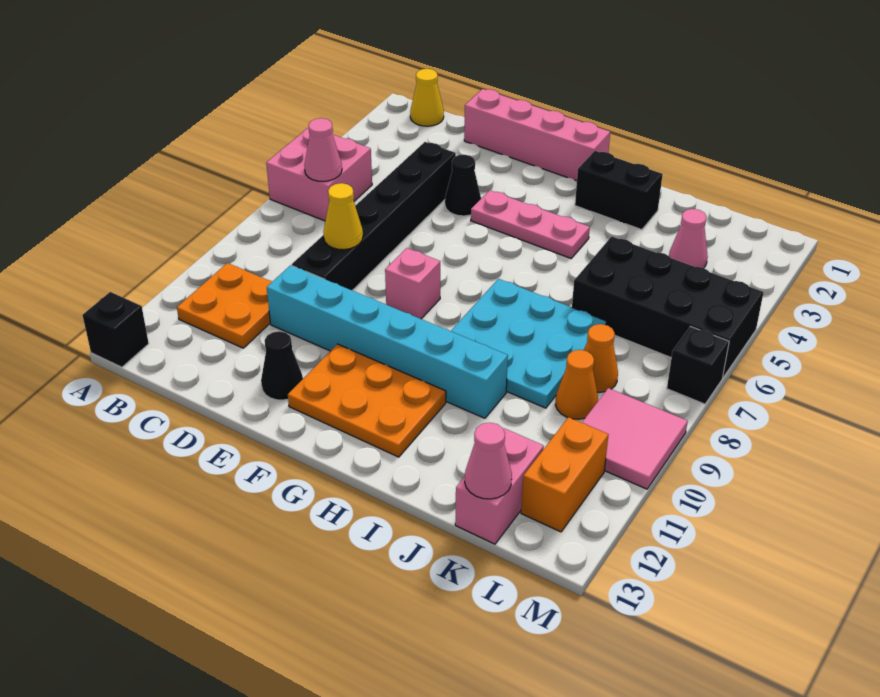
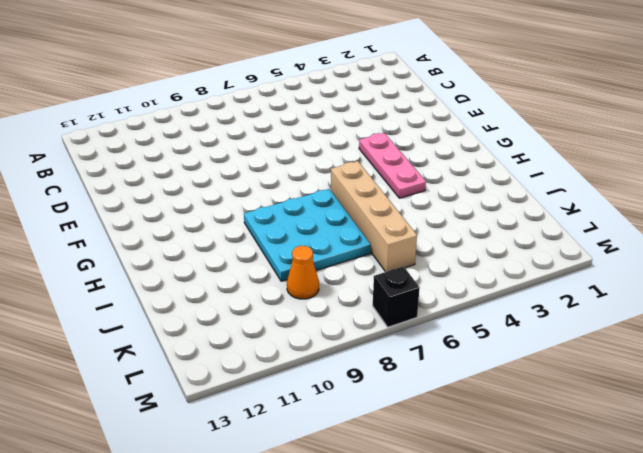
tan brick H6:K6 level 1 -> black brick J5:M6 level 1
none -> pink brick A5:B6 level 1
none -> black brick A13 level 1
none -> yellow cone B1 level 1

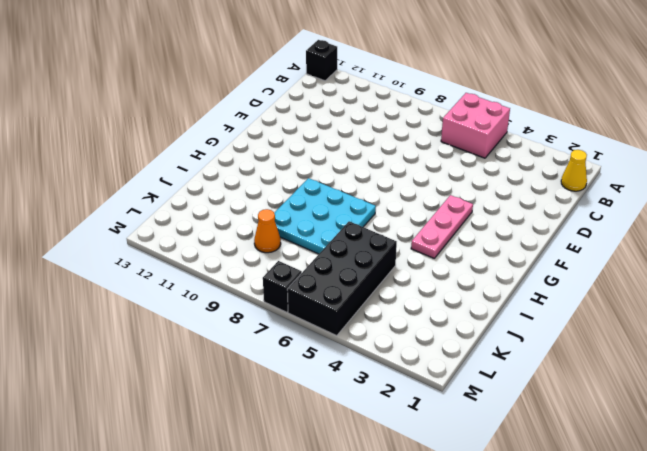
none -> orange plate B10:C11 level 1
none -> pink brick D1:G1 level 1
none -> black brick D4:D9 level 1

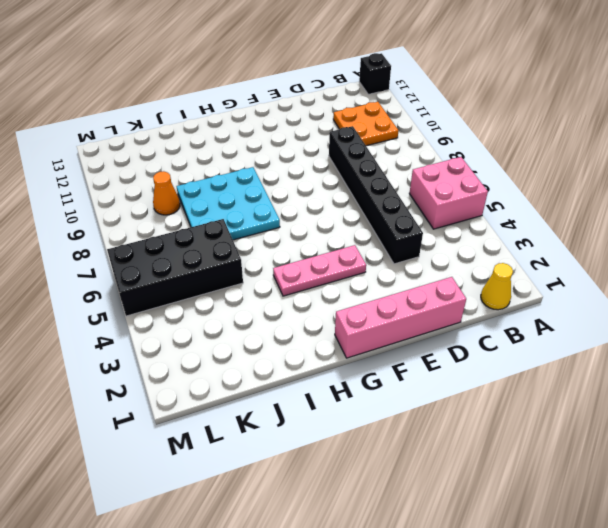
none -> cyan brick D10:I10 level 1
none -> black cone E4 level 1
none -> black cone E12 level 1

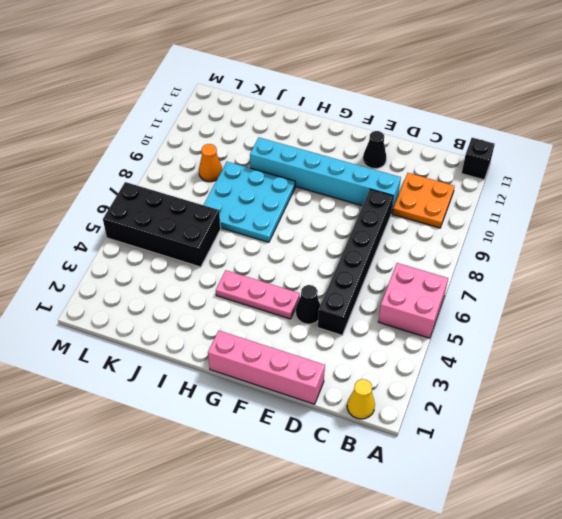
none -> pink brick F8 level 1
none -> orange plate F11:H12 level 1
none -> black brick H2:I2 level 1

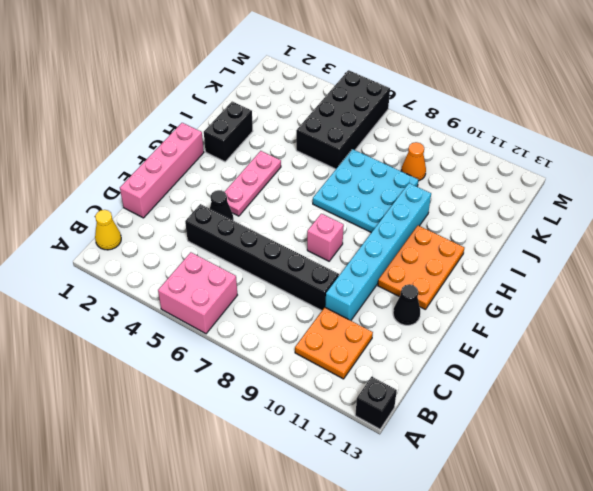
none -> pink cone K3 level 1
none -> orange cone K8 level 1
none -> pink brick K12:K13 level 1

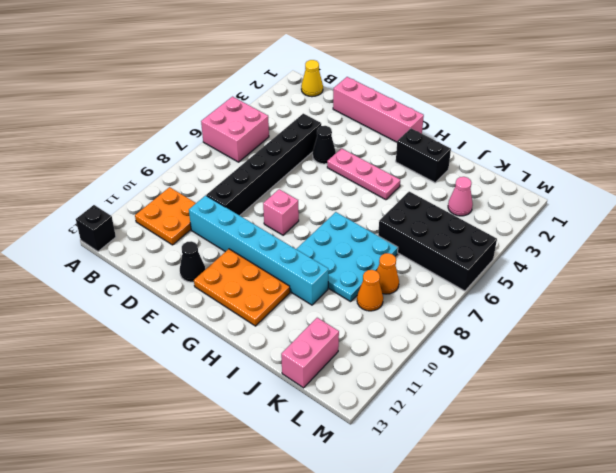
none -> pink tile L9:M10 level 1
none -> orange brick L11:L12 level 1
none -> black brick M7 level 1

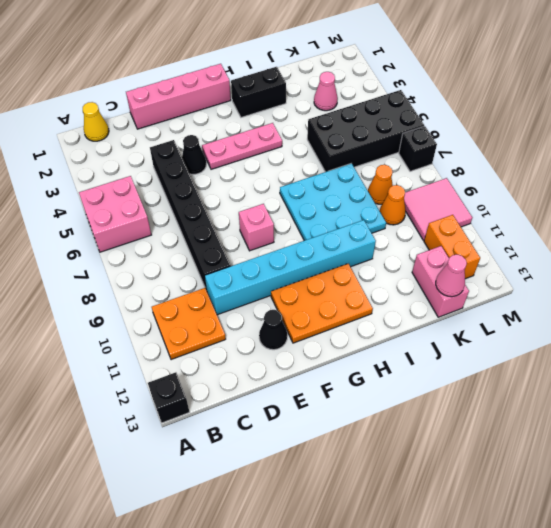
none -> pink cone B6 level 2
none -> yellow cone D8 level 2

